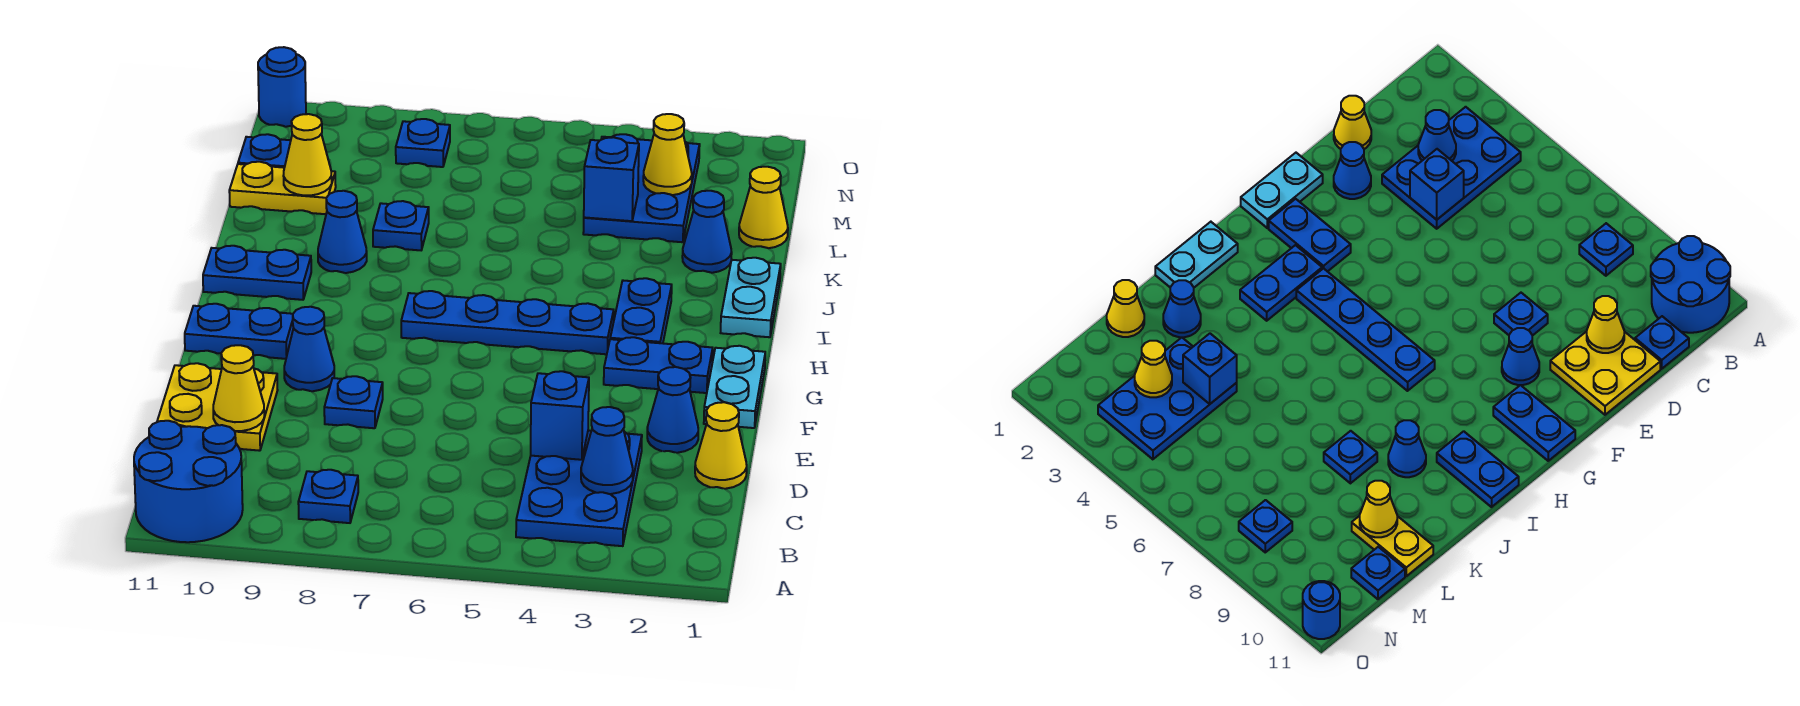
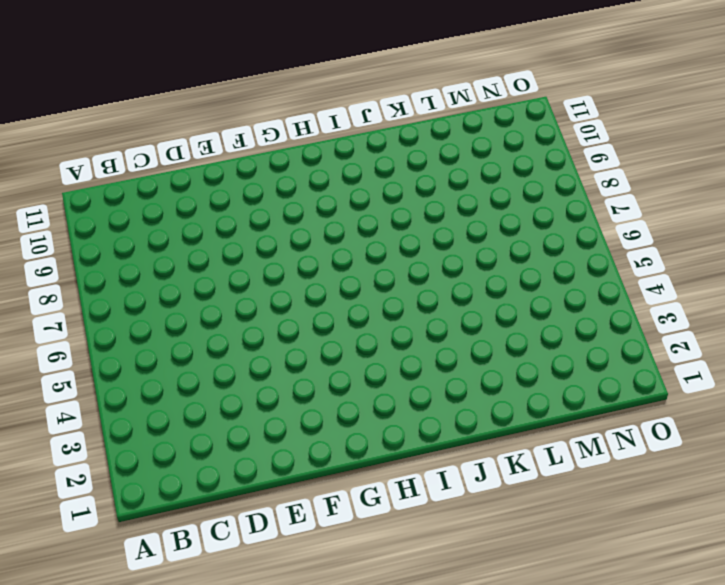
none -> blue round brick A10:B11 level 1
none -> blue plate B3:D4 level 1
none -> blue plate B8 level 1
none -> blue plate C11 level 1

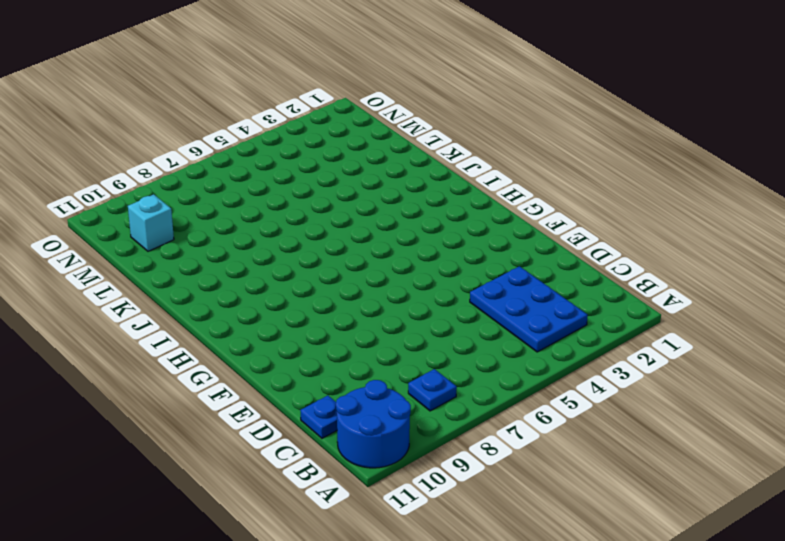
cyan brick M10 level 1 -> none
none -> yellow cone D1 level 1
none -> yellow plate D10:E11 level 1
none -> blue cone E2 level 1
none -> blue plate E8 level 1

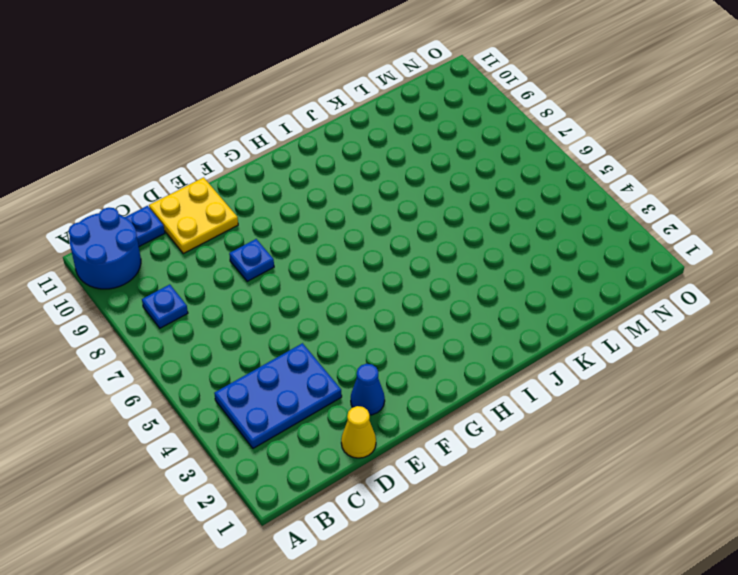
none -> cyan plate F1:G1 level 1
none -> blue cone F9 level 1
none -> blue plate G2:G3 level 1
none -> blue plate G10:G11 level 1

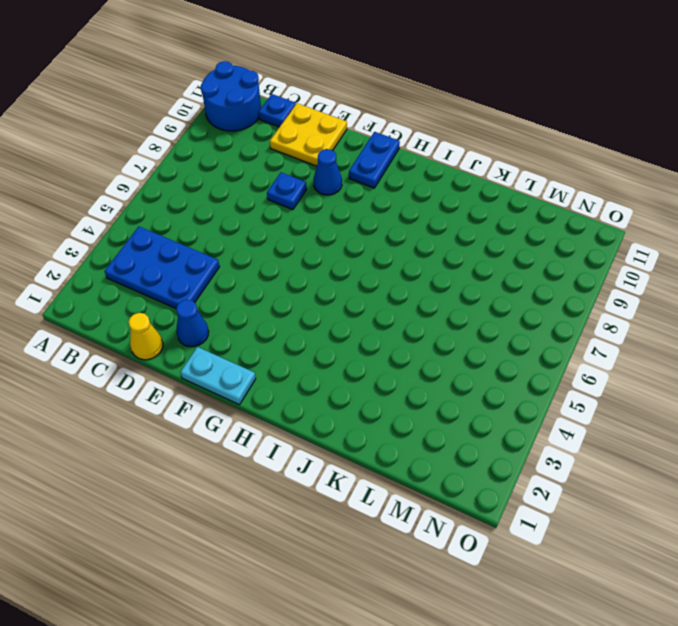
none -> blue plate B8 level 1
none -> blue plate G2:G3 level 1
none -> blue plate H3:I3 level 1
none -> blue plate H4:H7 level 1

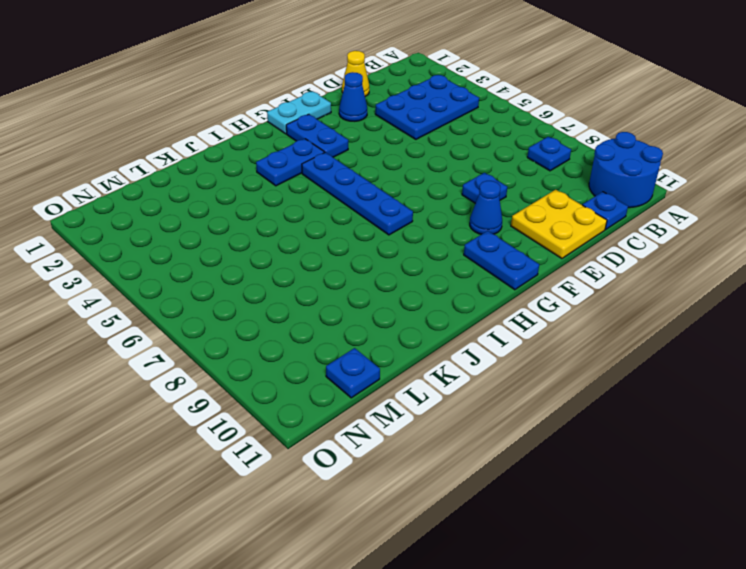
none -> cyan plate I1:J1 level 1
none -> blue plate I10:I11 level 1
none -> blue cone J9 level 1
none -> blue cone K2 level 1

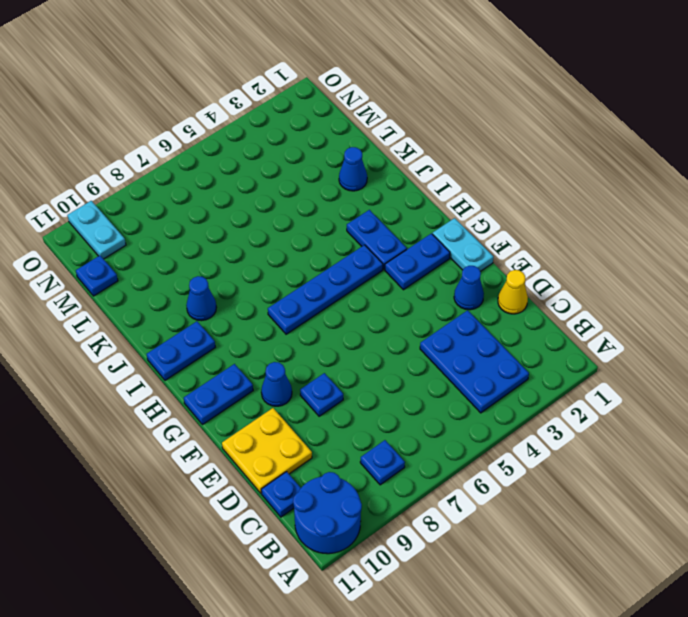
cyan plate N10:O10 level 1 -> cyan plate I1:J1 level 1
none -> blue plate K8 level 1
none -> yellow cone L1 level 1
none -> blue plate L3:N4 level 1
none -> yellow plate L10:L11 level 1

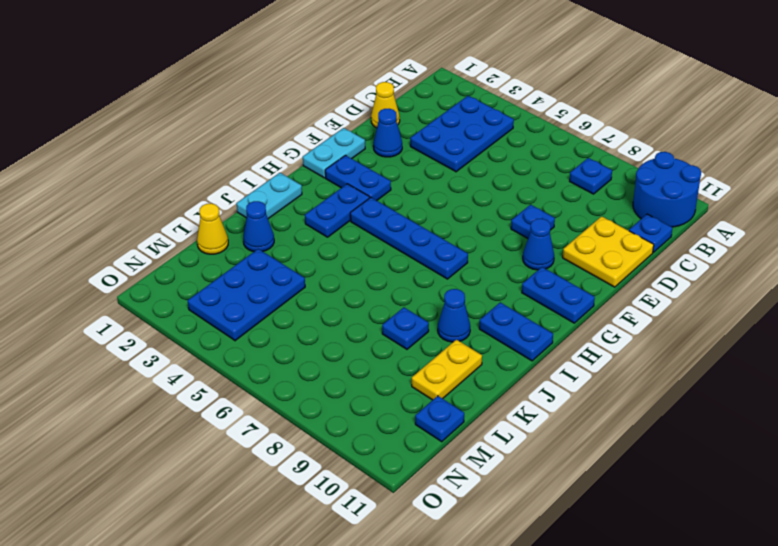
yellow plate K10:L10 level 1 -> yellow plate L10:L11 level 1
none -> blue plate N8 level 1
none -> blue round brick O11 level 1
none -> blue cone C3 level 2
none -> blue brick D4 level 2

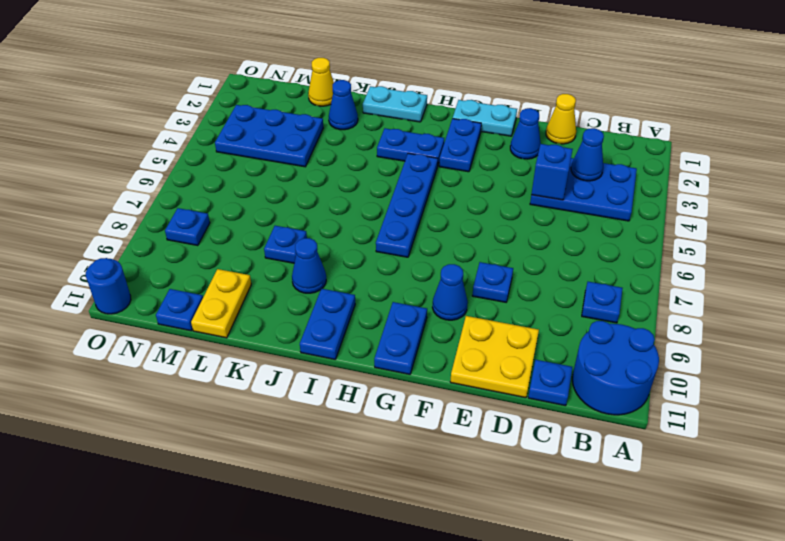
none -> yellow cone D10 level 2
none -> blue brick L4 level 2
none -> yellow cone L10 level 2
none -> yellow cone M3 level 2

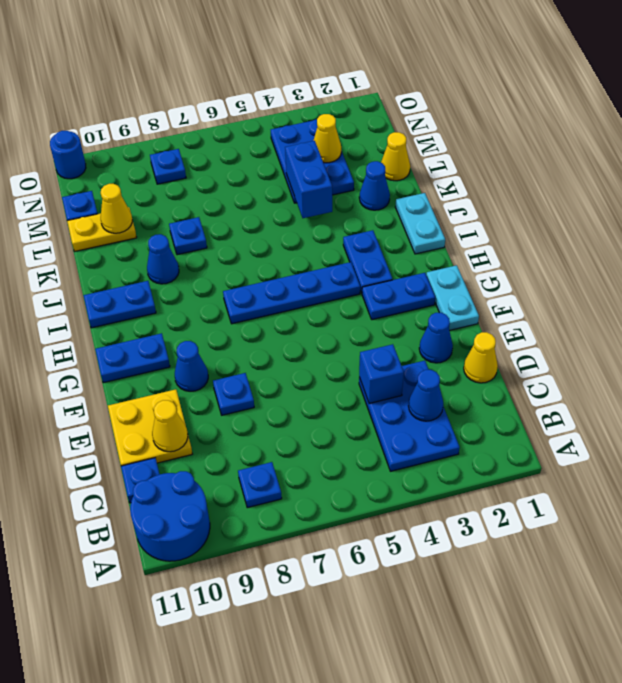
blue brick K4:L4 level 2 -> blue brick L4 level 2

